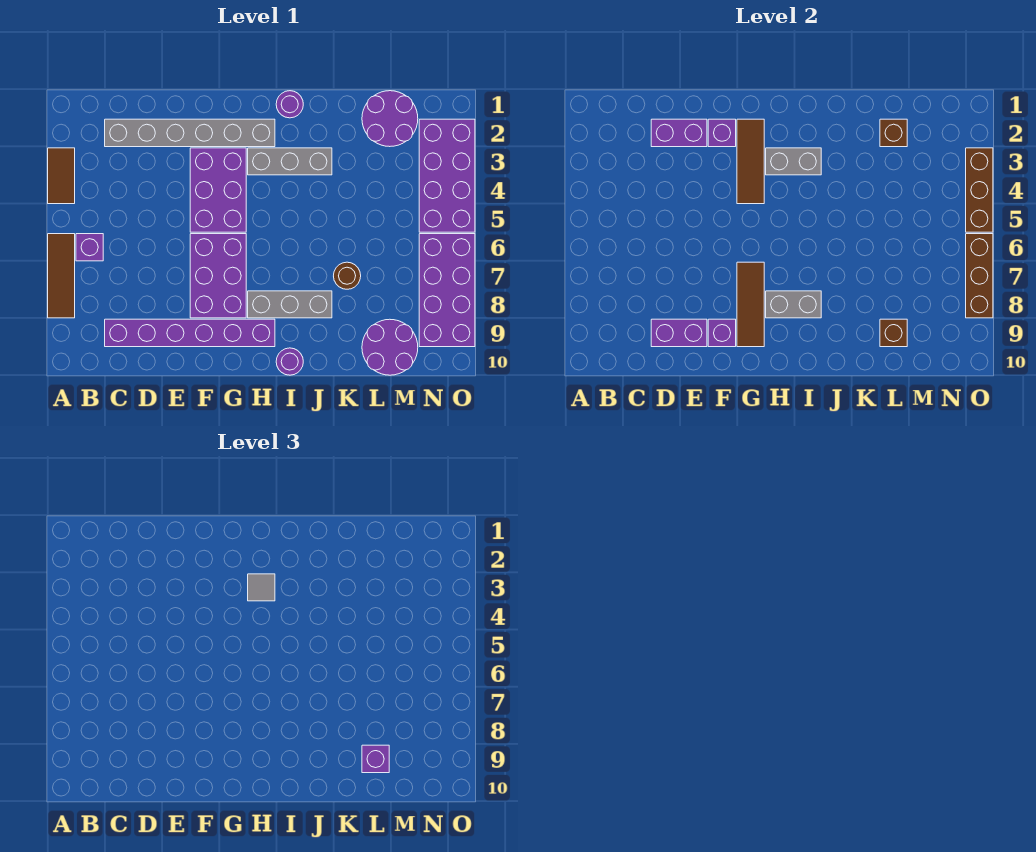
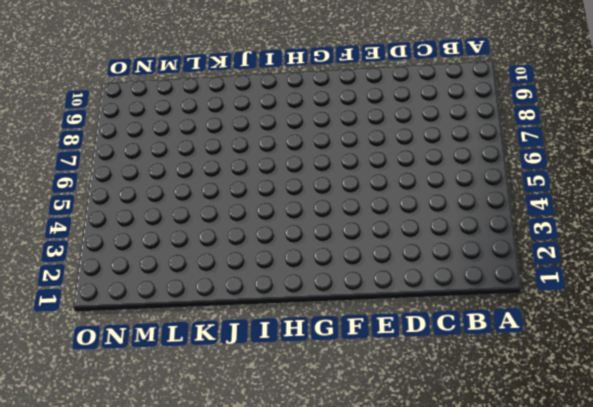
none -> brown tile A3:A4 level 1
none -> brown tile A6:A8 level 1
none -> purple brick B6 level 1
none -> grey brick C2:H2 level 1

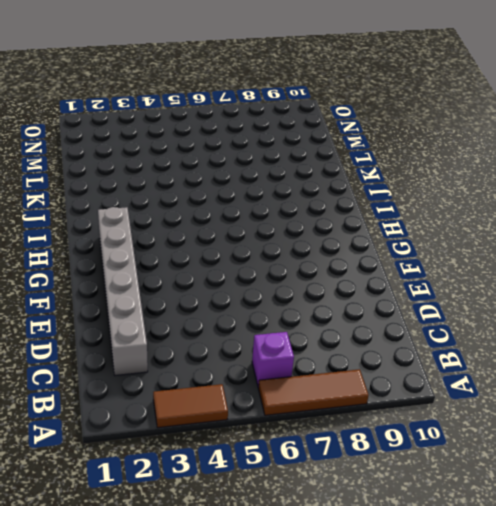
none -> purple brick C9:H9 level 1
none -> purple brick F3:G5 level 1
none -> purple brick F6:G8 level 1
none -> grey brick H3:J3 level 1

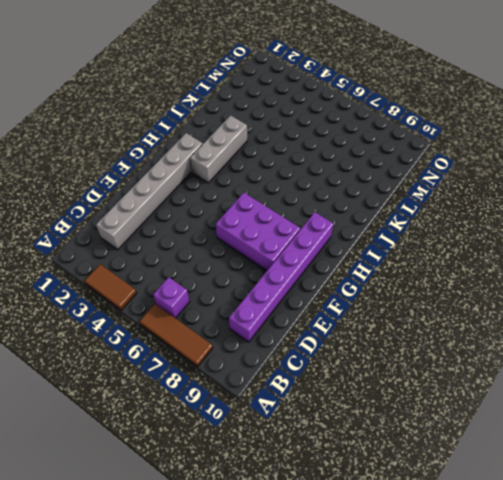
none -> purple brick F3:G5 level 1
none -> grey brick H8:J8 level 1
none -> purple round brick I1 level 1
none -> purple round brick I10 level 1

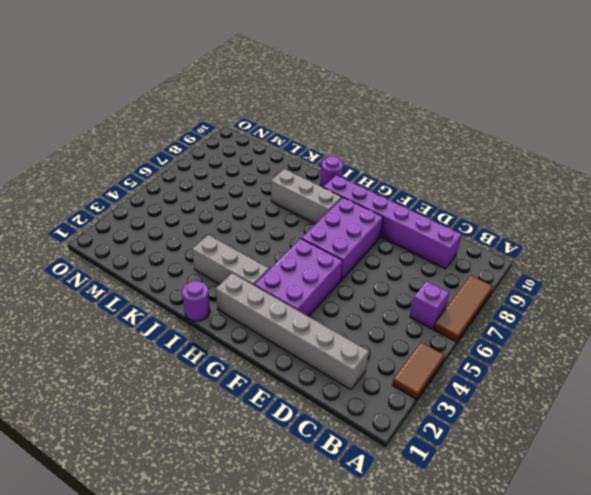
none -> brown round brick K7 level 1
none -> purple round brick L1:M2 level 1
none -> purple round brick L9:M10 level 1
none -> purple brick N2:O5 level 1

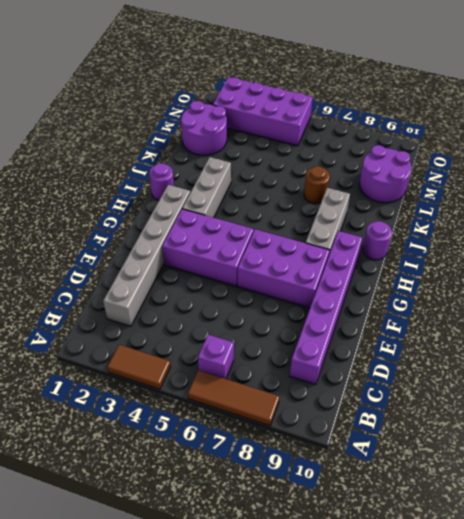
none -> purple brick N6:O9 level 1
none -> purple brick D2:E2 level 2
none -> purple brick D9:E9 level 2
none -> purple brick F2 level 2

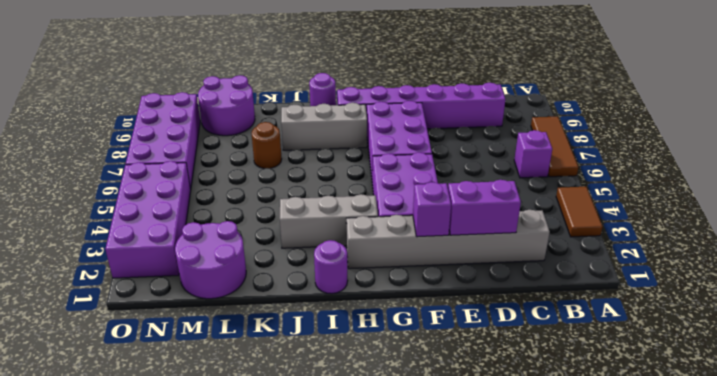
none -> purple brick D9:E9 level 2
none -> purple brick F9 level 2
none -> brown tile G2:G4 level 2
none -> brown tile G7:G9 level 2

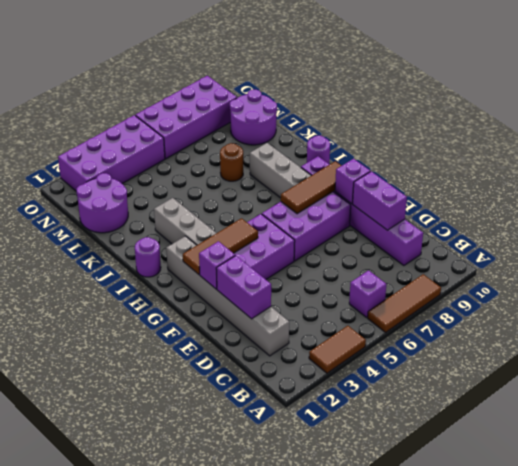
none -> grey brick H3:I3 level 2
none -> grey brick H8:I8 level 2
none -> brown brick L2 level 2
none -> brown brick L9 level 2

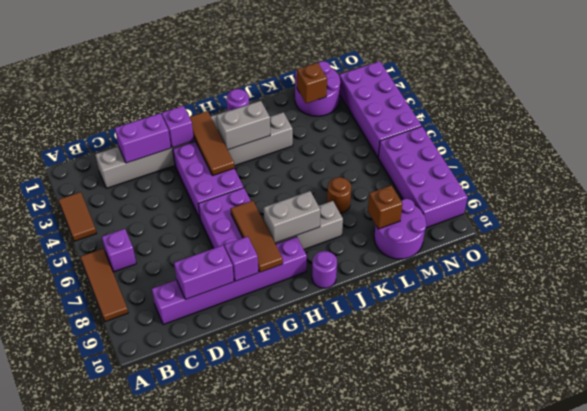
none -> brown brick O3:O5 level 2
none -> brown brick O6:O8 level 2
none -> grey tile H3 level 3
none -> purple brick L9 level 3

